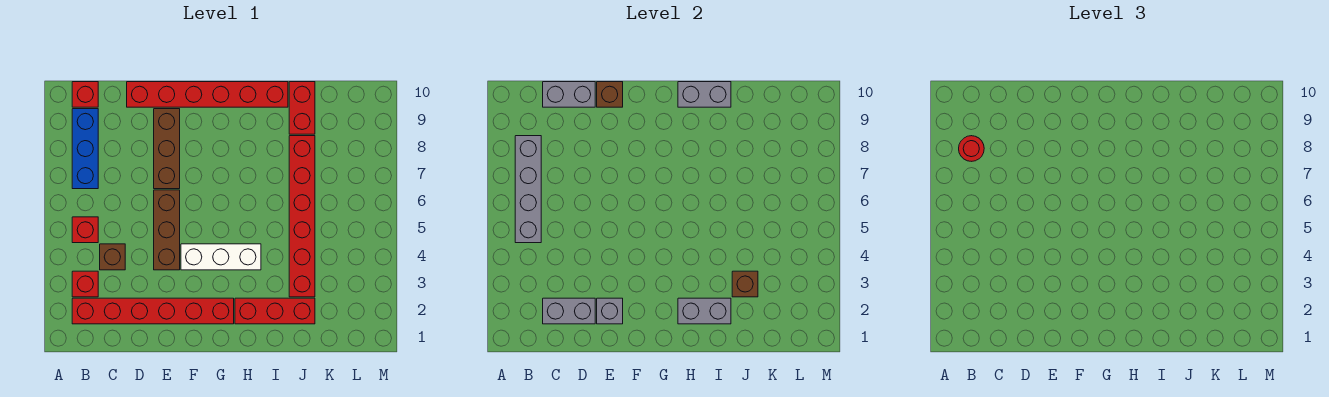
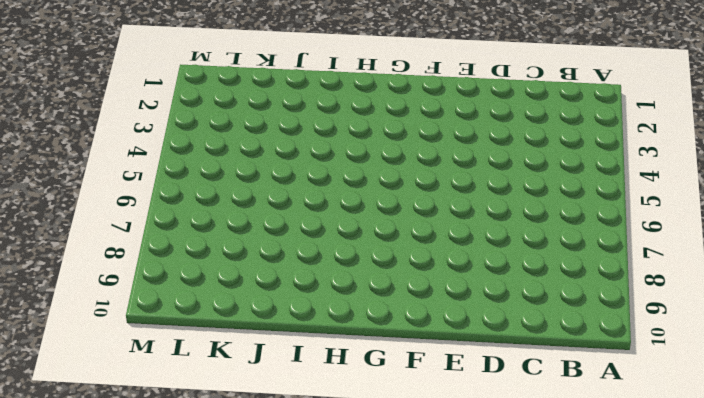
none -> red brick B2:G2 level 1
none -> red brick B3 level 1
none -> red brick B5 level 1

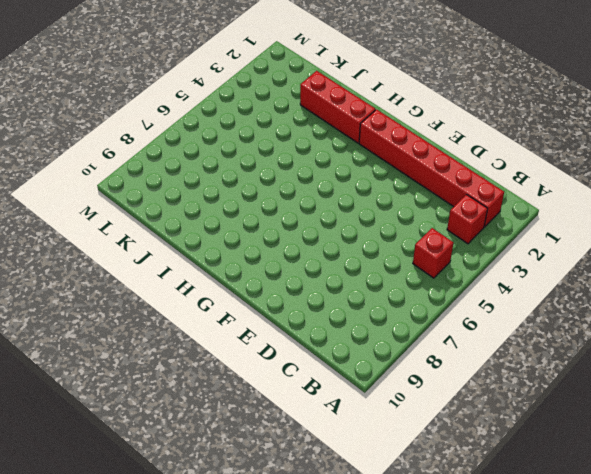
none -> blue brick B7:B9 level 1
none -> red brick B10 level 1
none -> brown brick C4 level 1

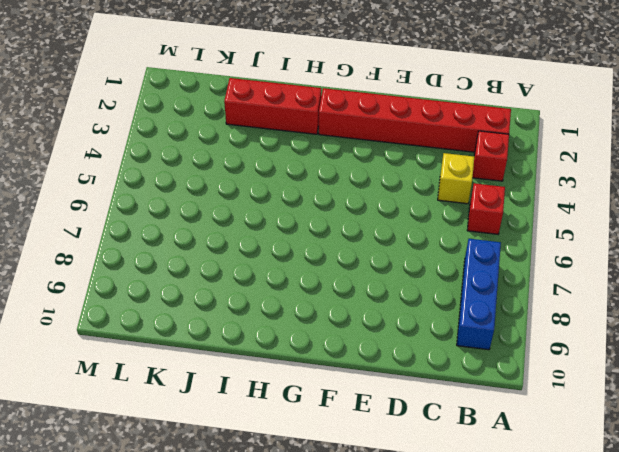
yellow brick C4 level 1 -> brown brick C4 level 1
none -> red brick B10 level 1
none -> red brick D10:I10 level 1
none -> brown brick E4:E6 level 1

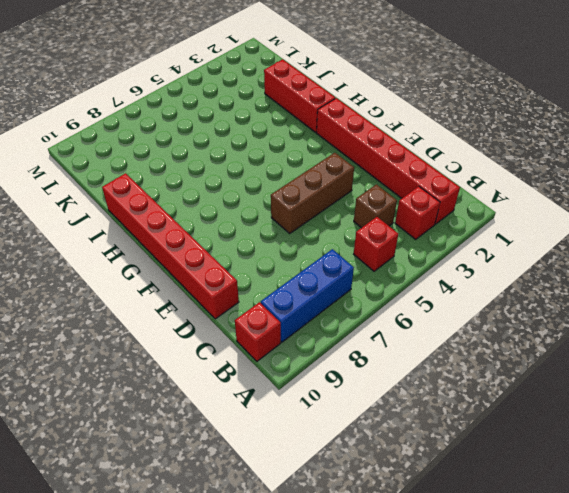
none -> brown brick E7:E9 level 1
none -> white brick F4:H4 level 1
none -> red brick J3:J8 level 1

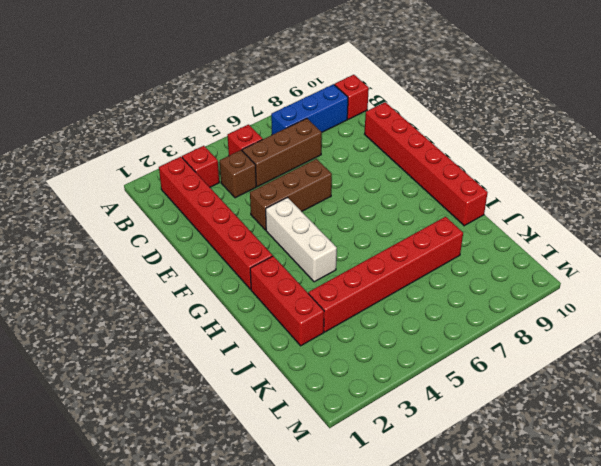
brown brick C5:C7 level 1 -> brown brick E7:E9 level 1
none -> red brick J9:J10 level 1
none -> grey brick B5:B8 level 2
none -> grey brick C2:D2 level 2

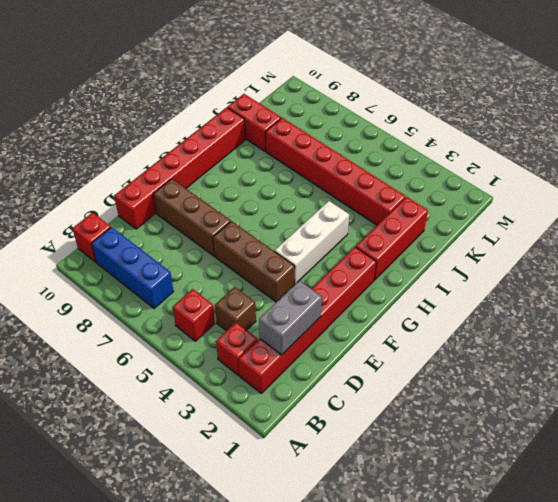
none -> grey brick B5:B8 level 2
none -> grey brick C10:D10 level 2
none -> grey brick E2 level 2

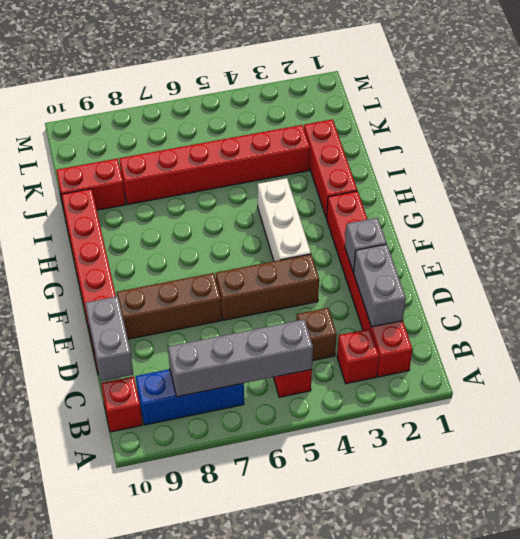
none -> brown brick E10 level 2
none -> grey brick H2:I2 level 2
none -> grey brick H10:I10 level 2

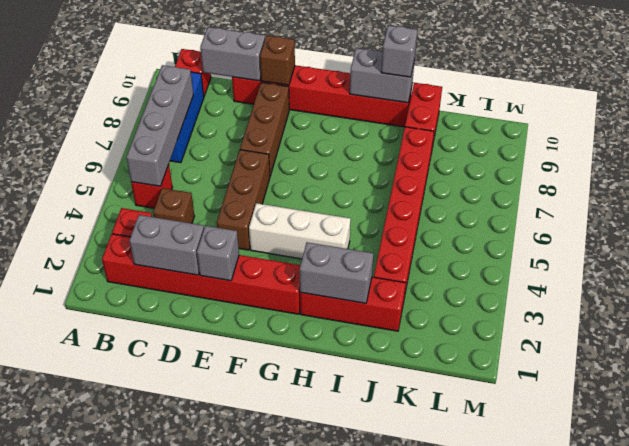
grey brick I10 level 3 -> none
none -> brown brick J3 level 2
none -> red round brick B8 level 3

